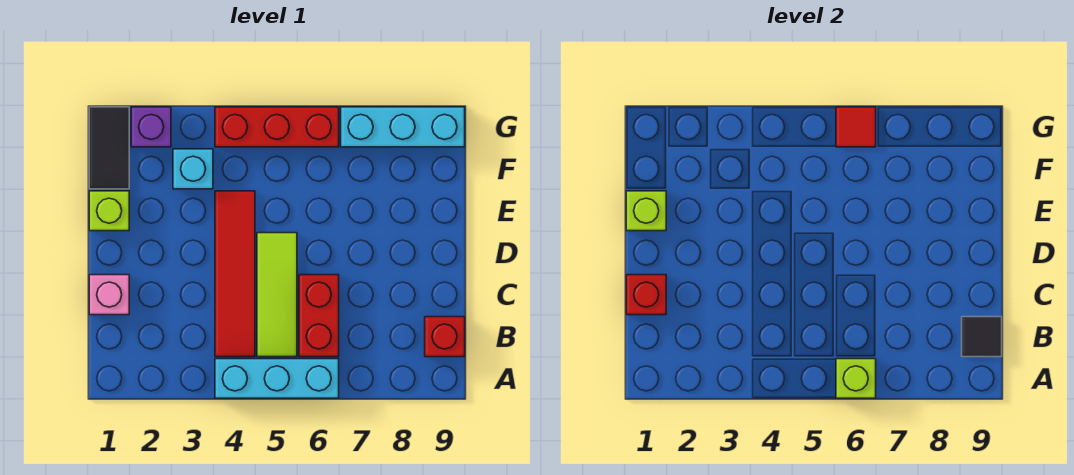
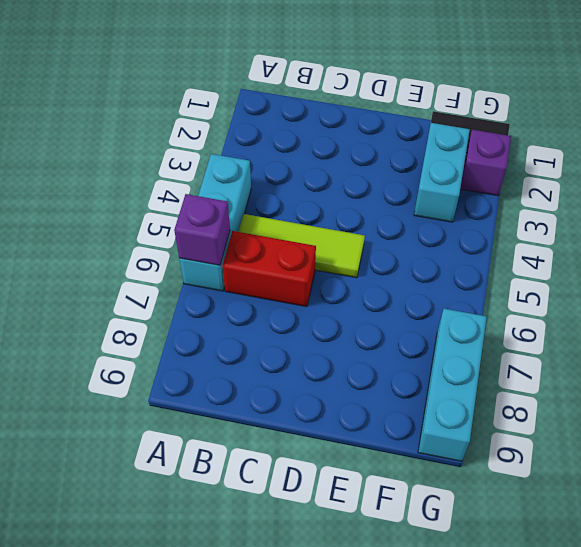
purple brick A6 level 2 -> lime brick A6 level 2
cyan brick F2:F3 level 1 -> cyan brick F3 level 1
none -> red tile B4:E4 level 1
none -> red brick B9 level 1
none -> pink brick C1 level 1

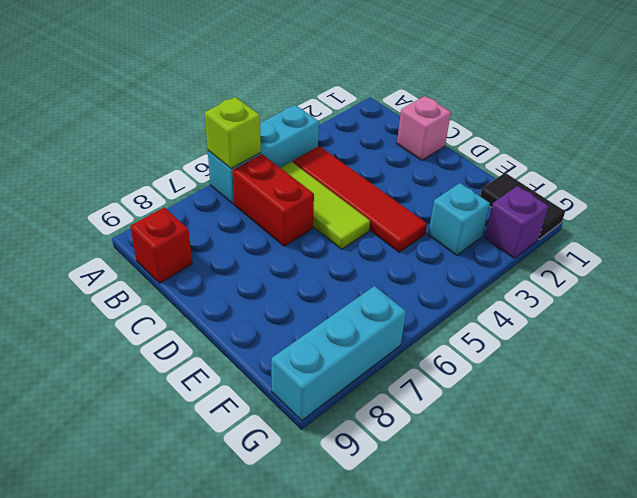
none -> lime brick E1 level 1
none -> red brick G4:G6 level 1
none -> black tile B9 level 2

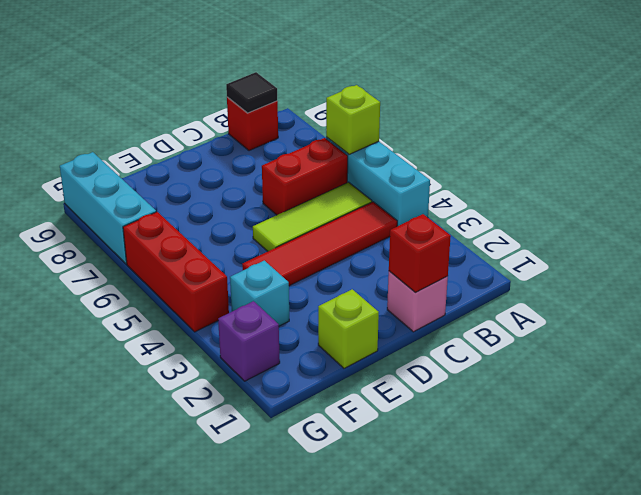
none -> black tile F1:G1 level 1
none -> lime brick E1 level 2
none -> red tile G6 level 2

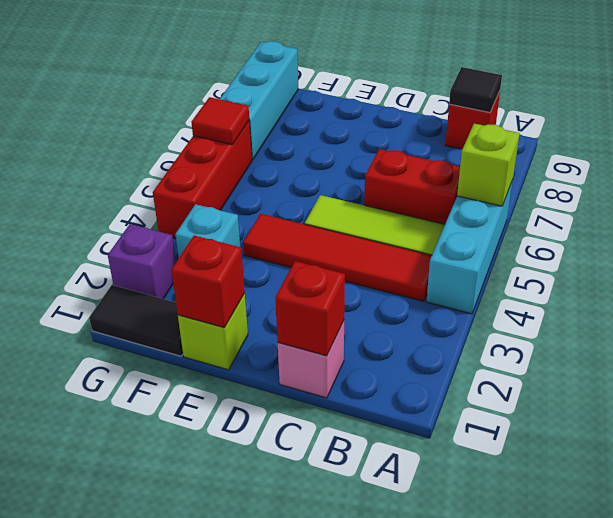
red brick E1 level 2 -> lime brick E1 level 2

